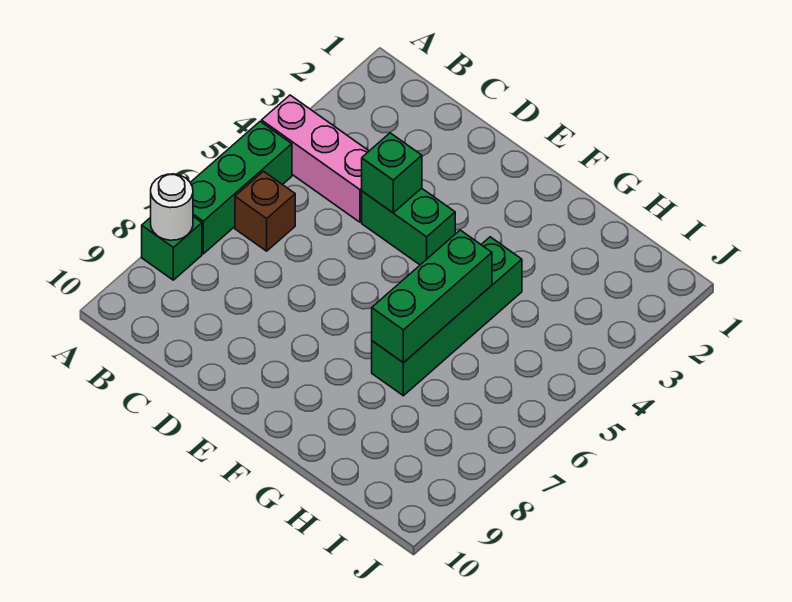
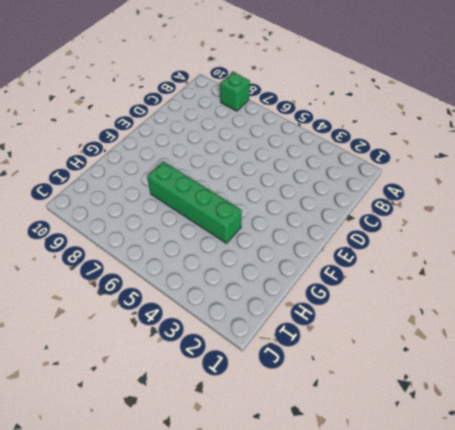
none -> pink brick A4:C4 level 1
none -> green brick A5:A7 level 1

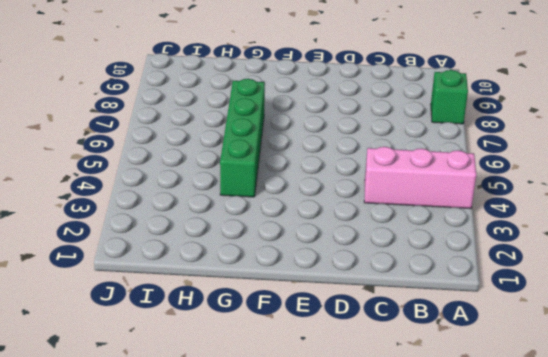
none -> green brick A5:A7 level 1
none -> brown brick B6 level 1

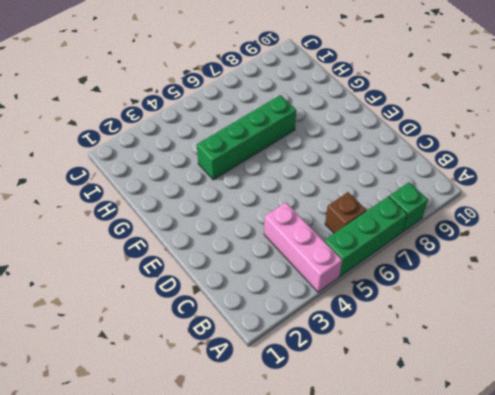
none -> green brick D4:E4 level 1
none -> white round brick A8 level 2

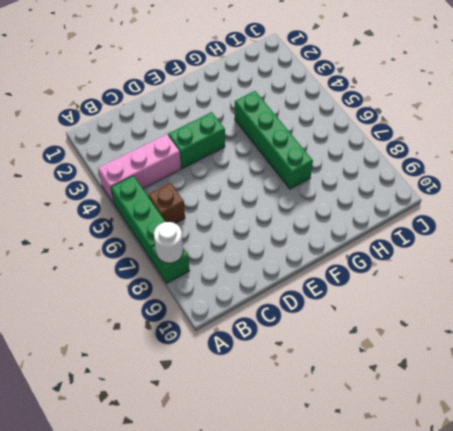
none -> green brick D4 level 2
none -> green brick G5:G7 level 2

